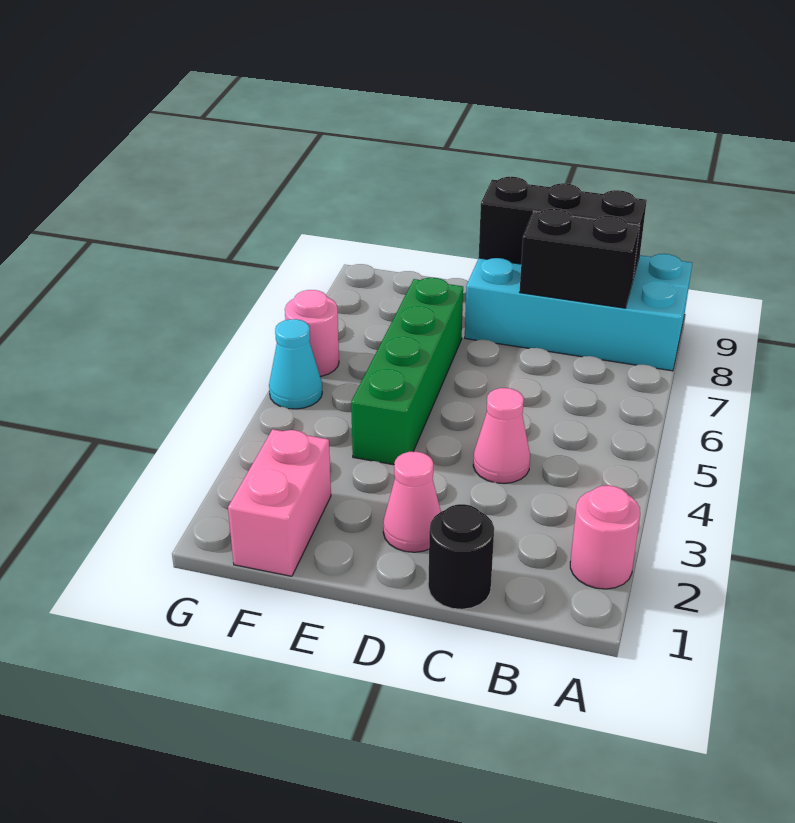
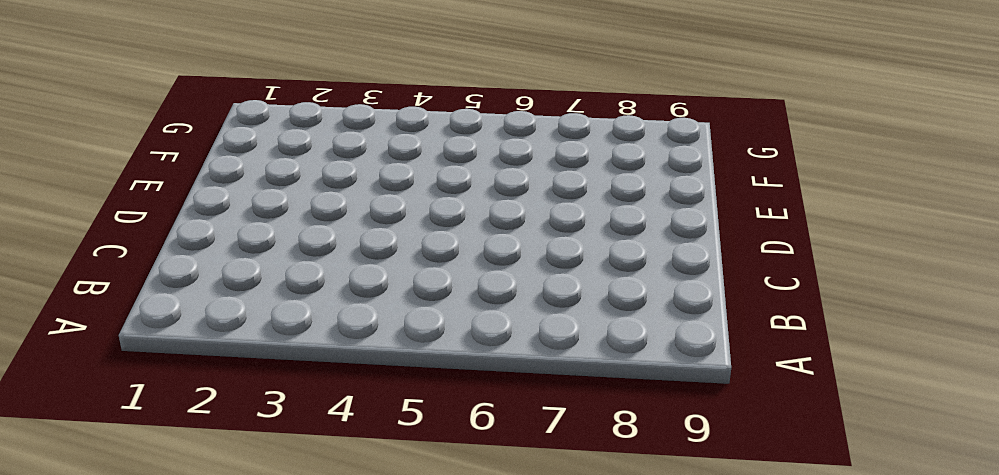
none -> pink round brick A2 level 1
none -> cyan brick A8:D9 level 1

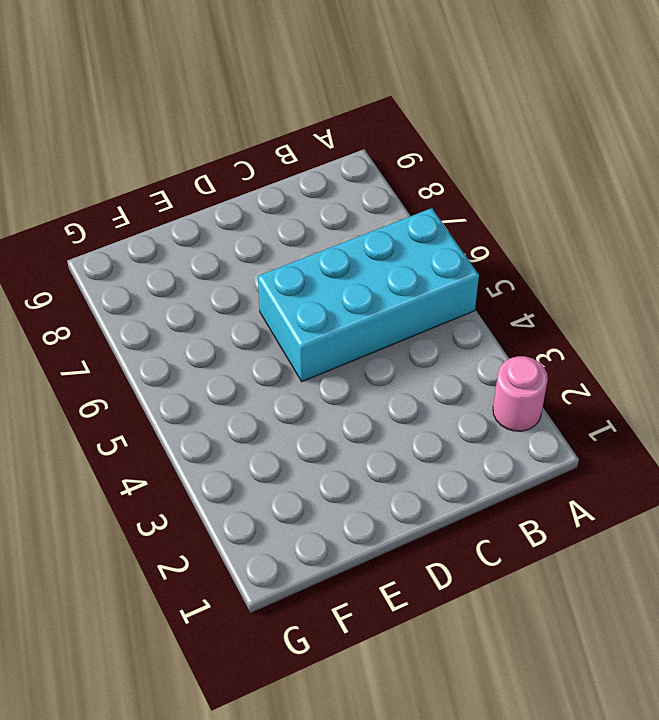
cyan brick A5:D6 level 1 -> cyan brick A8:D9 level 1
none -> black round brick C1 level 1
none -> pink cone C4 level 1

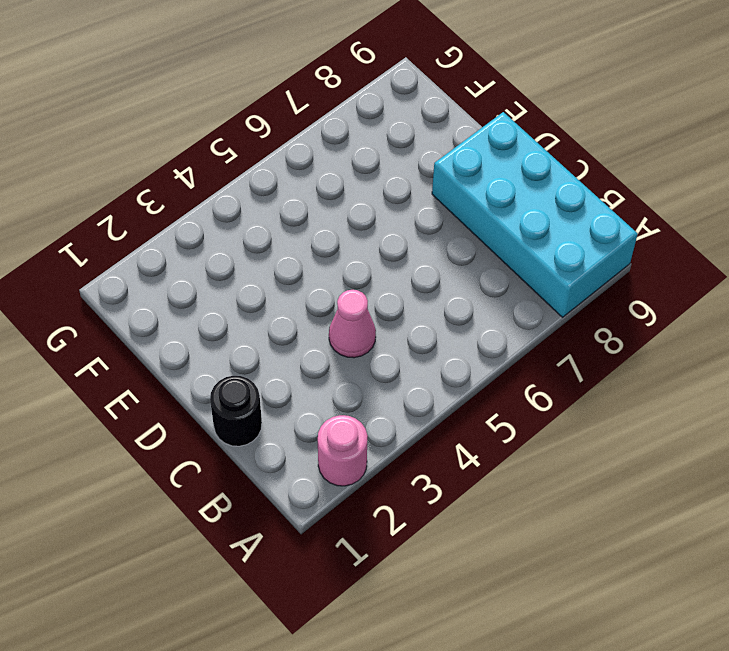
none -> pink cone D2 level 1
none -> green brick E4:E7 level 1

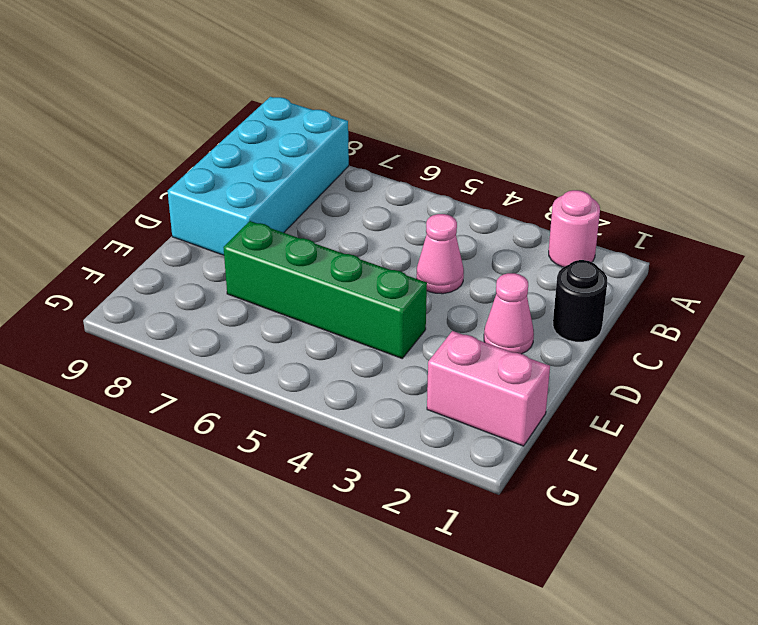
none -> cyan cone G5 level 1
none -> pink round brick G6 level 1

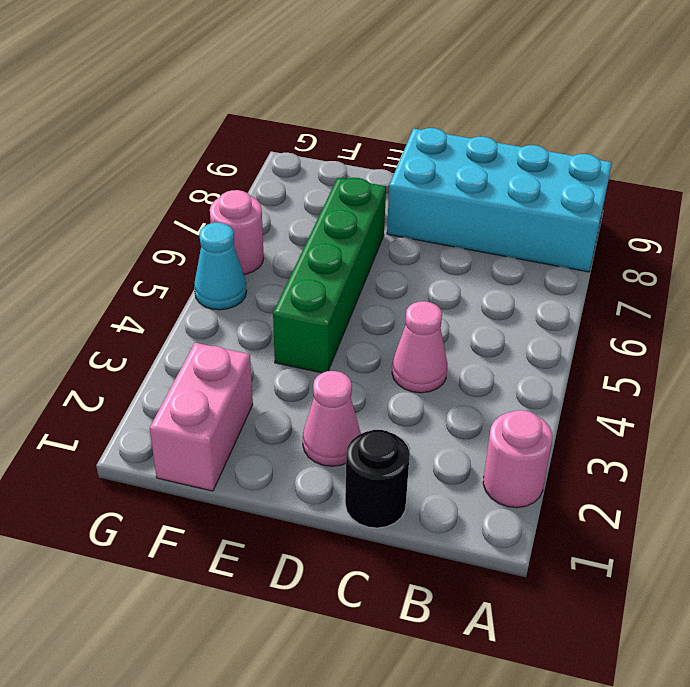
none -> black brick B8:C8 level 2
none -> black brick B9:D9 level 2

